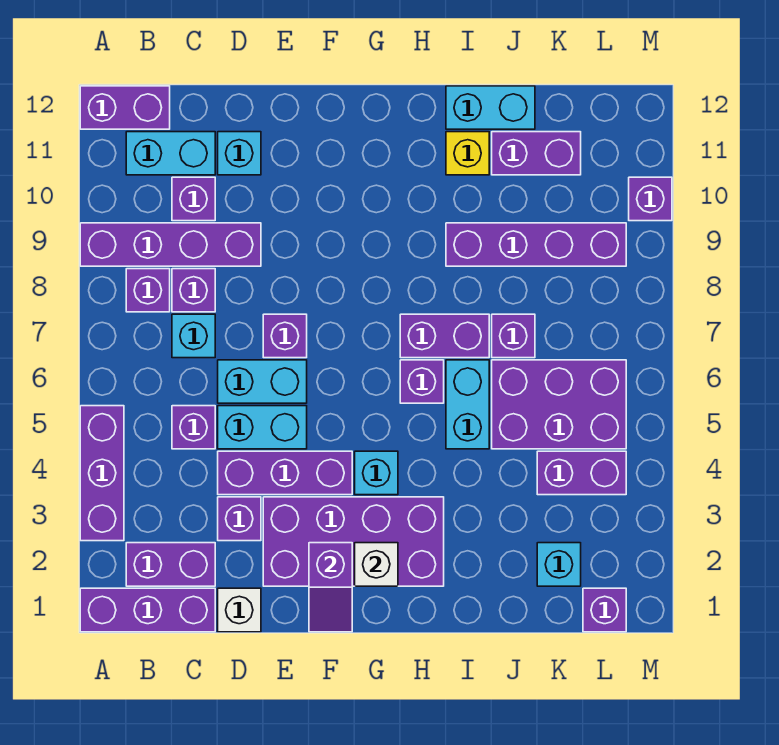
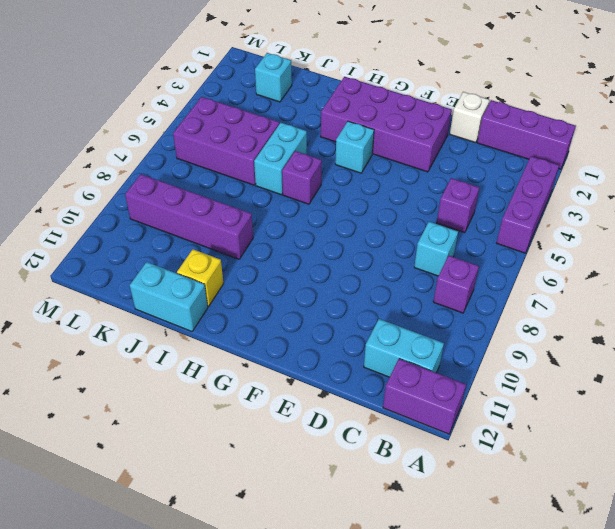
none -> purple brick A9:D9 level 1
none -> purple brick B2:C2 level 1
none -> purple brick C8 level 1
none -> purple brick C10 level 1

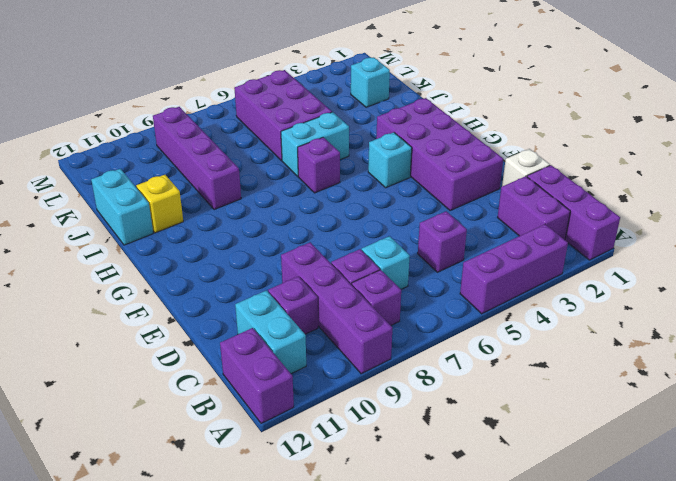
none -> purple brick D3 level 1
none -> purple brick D4:F4 level 1
none -> cyan brick D5:E5 level 1
none -> cyan brick D6:E6 level 1

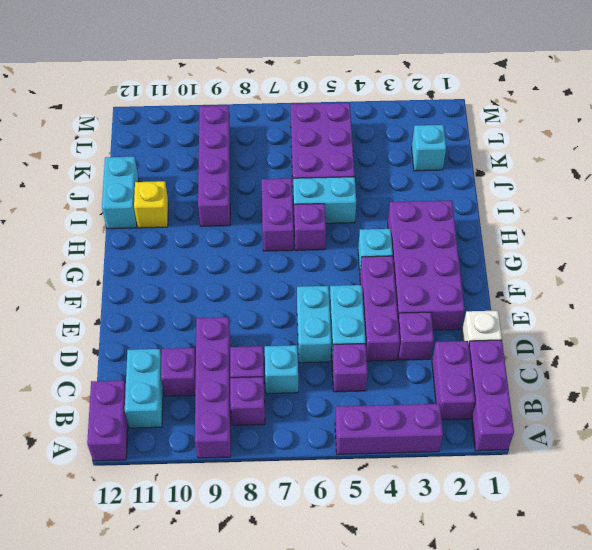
none -> cyan brick D11 level 1
none -> purple brick E7 level 1
none -> purple brick J7 level 1
none -> purple brick J11:K11 level 1

